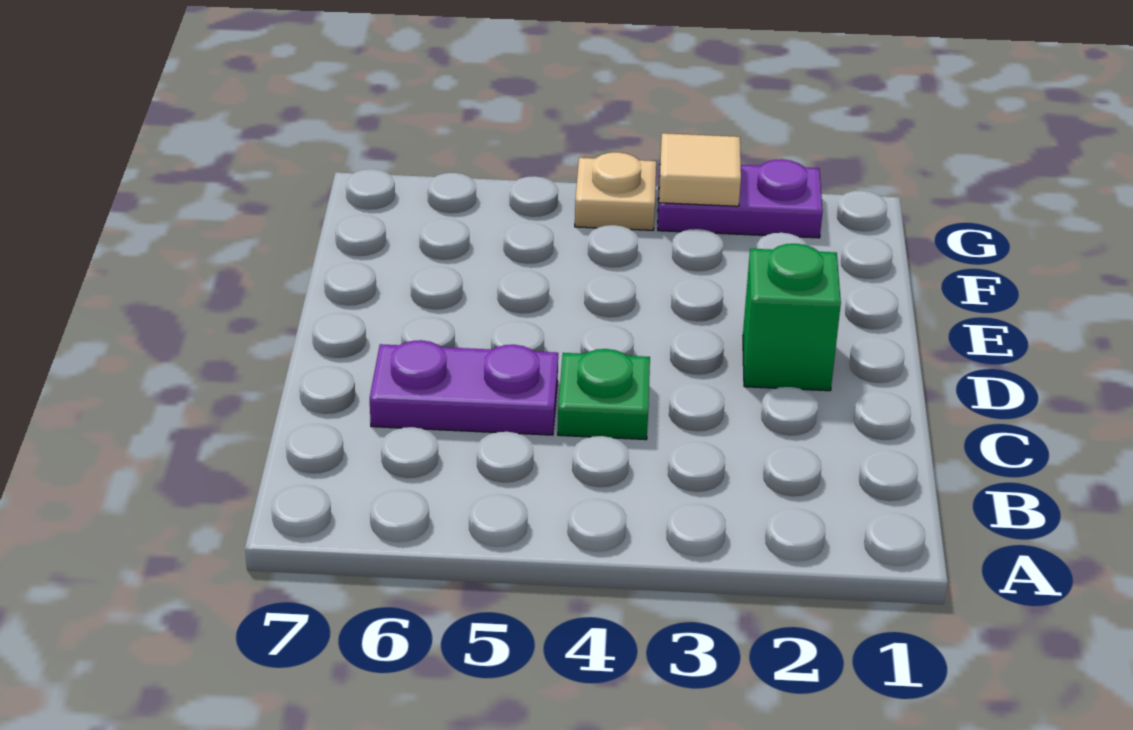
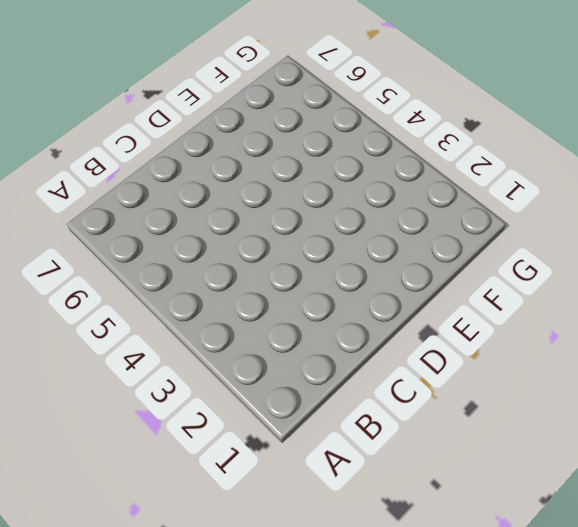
none -> green plate C4 level 1
none -> purple plate C5:C6 level 1

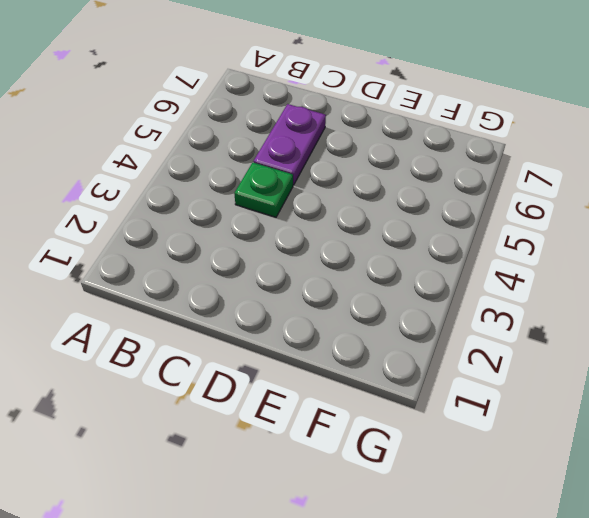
none -> green brick D2 level 1
none -> purple plate G2:G3 level 1

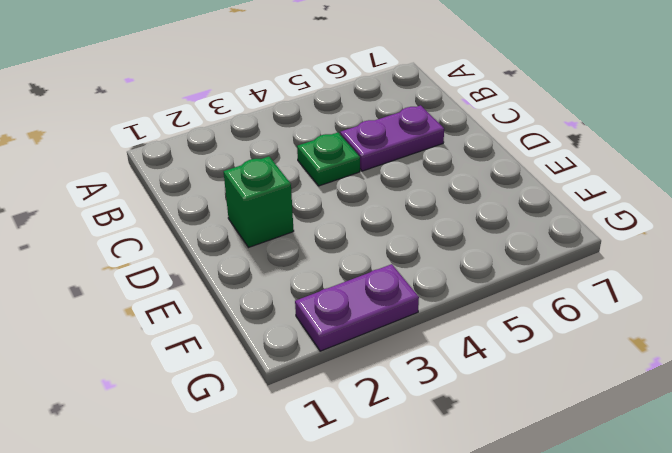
none -> tan plate G4 level 1
none -> tan tile G3 level 2

